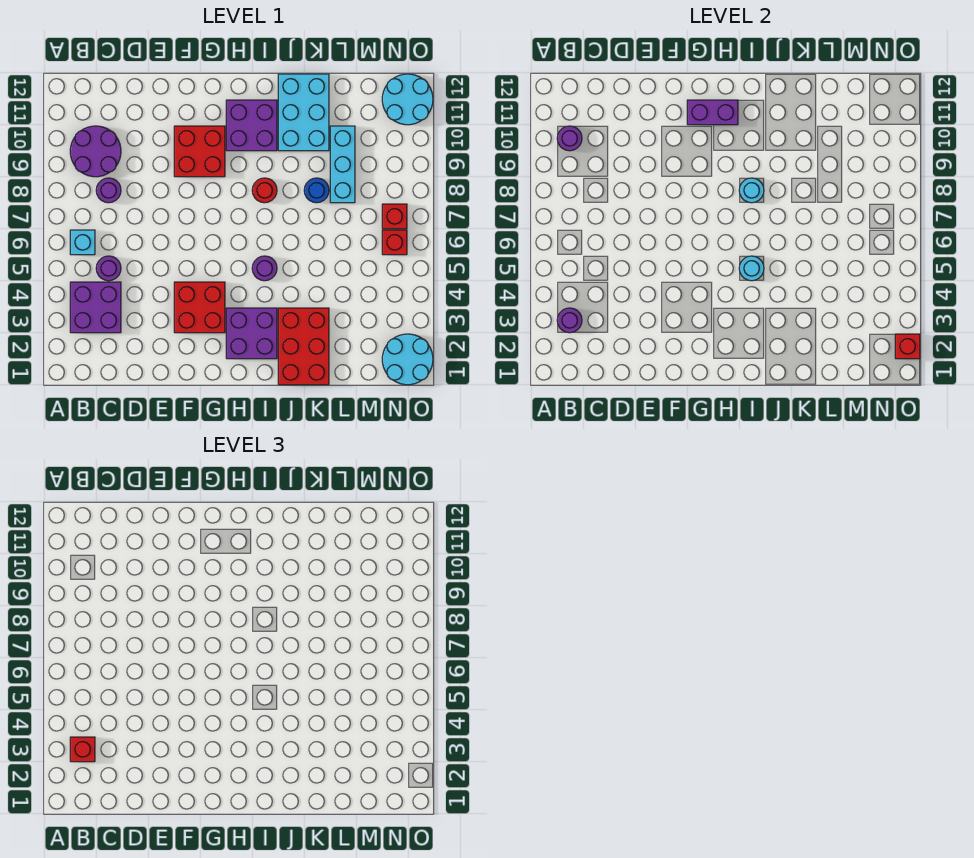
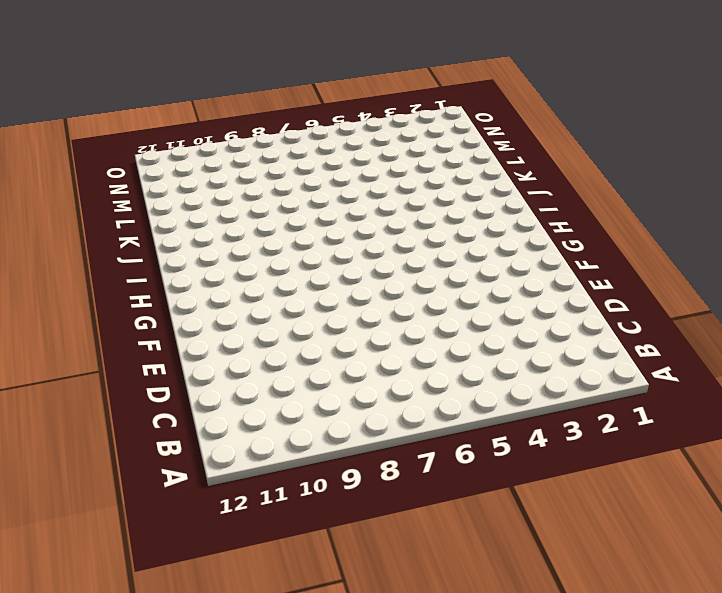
none -> purple brick B3:C4 level 1
none -> cyan brick B6 level 1
none -> purple round brick B9:C10 level 1

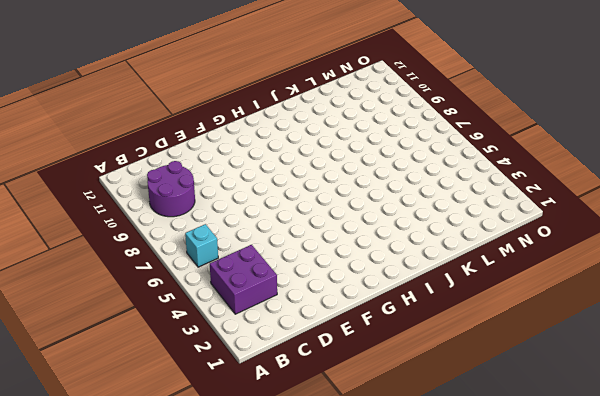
none -> purple round brick C5 level 1
none -> purple round brick C8 level 1
none -> red brick F3:G4 level 1

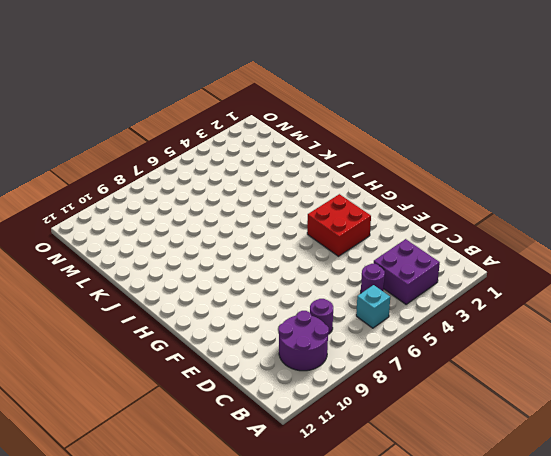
none -> red brick F9:G10 level 1
none -> purple brick H2:I3 level 1
none -> purple brick H10:I11 level 1

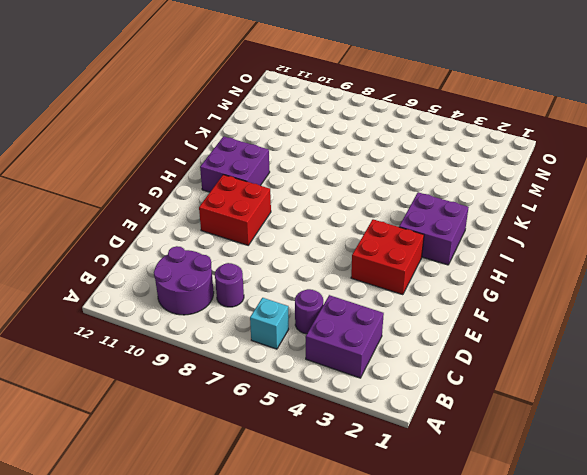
none -> purple round brick I5 level 1
none -> red round brick I8 level 1
none -> red brick J1:K3 level 1

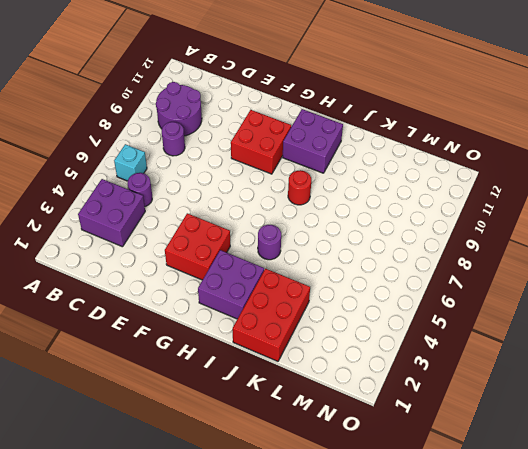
none -> cyan brick J10:K12 level 1
none -> blue round brick K8 level 1
none -> cyan brick L8:L10 level 1

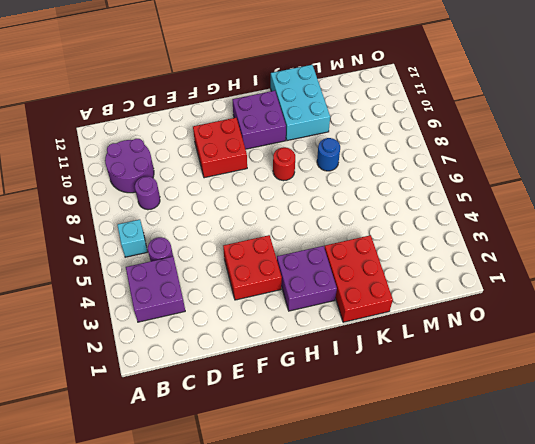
none -> purple round brick I5 level 1
none -> cyan brick L8:L10 level 1
none -> cyan round brick N1:O2 level 1

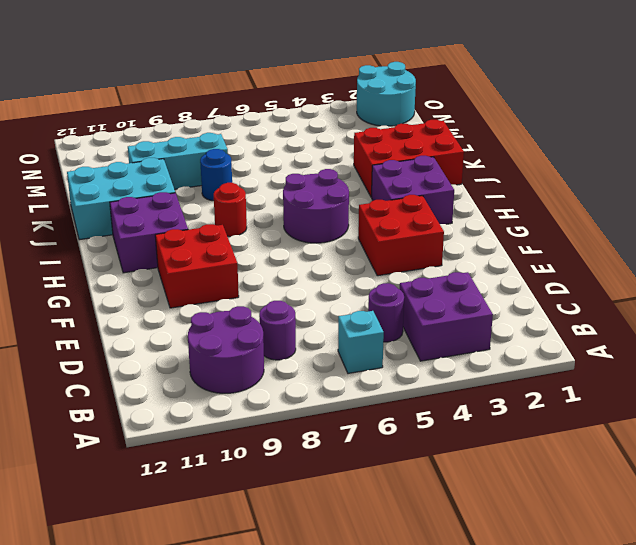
purple round brick H5:I6 level 1 -> purple round brick I5 level 1
none -> red brick N6 level 1
none -> red brick N7 level 1
none -> cyan round brick N11:O12 level 1

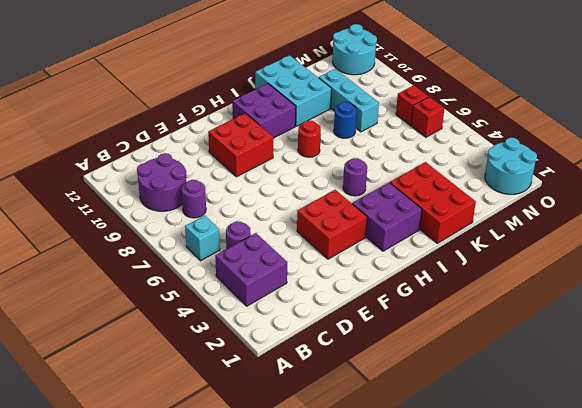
none -> purple round brick B3 level 2
none -> purple round brick B10 level 2
none -> purple brick G11:H11 level 2

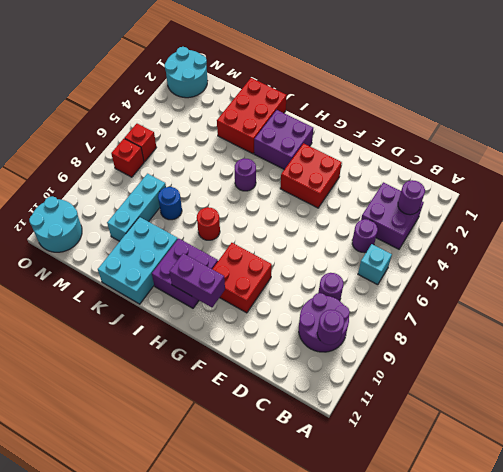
none -> cyan round brick I5 level 2
none -> cyan round brick I8 level 2
none -> red brick O2 level 2

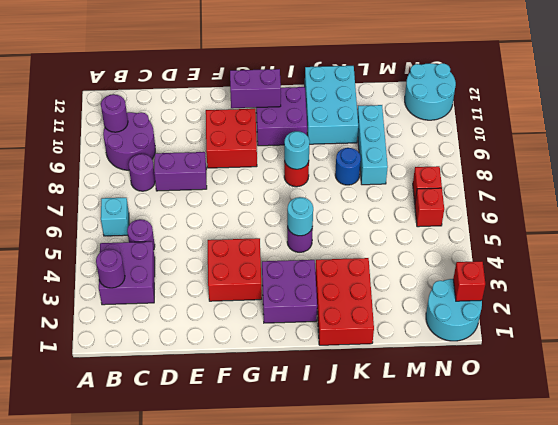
purple brick D8:E8 level 1 -> none
none -> red brick B3 level 3

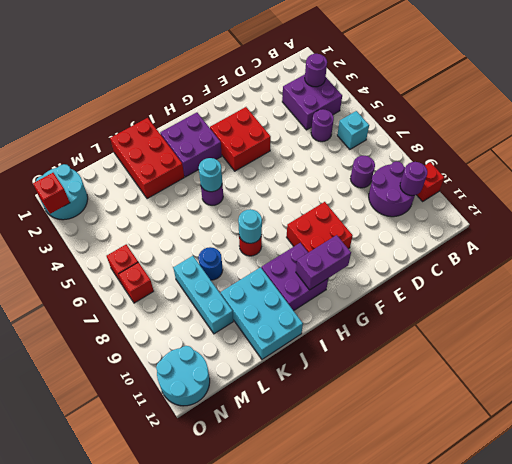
red brick A10 level 1 -> red brick B3 level 3

